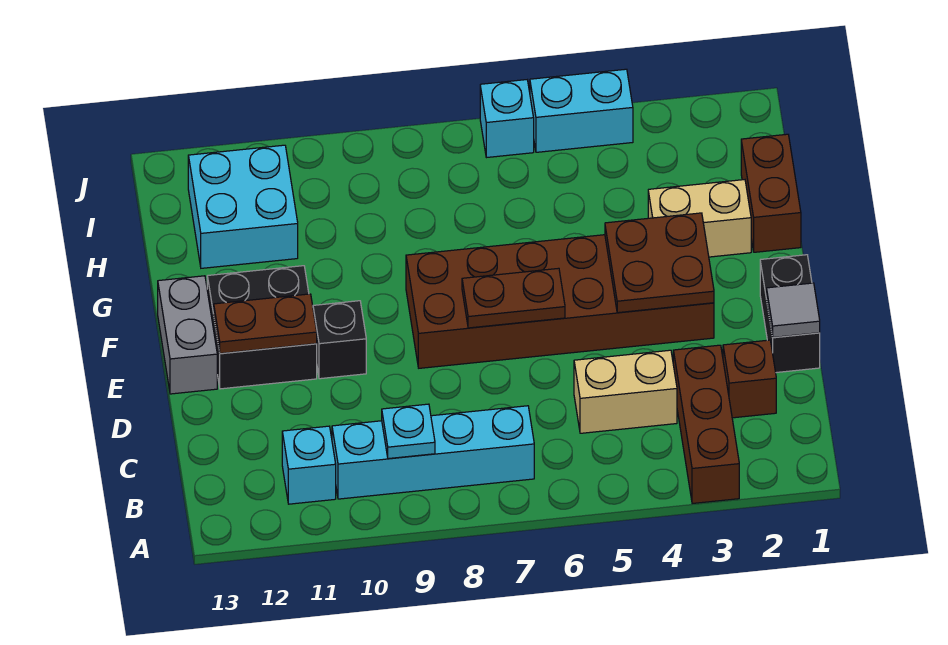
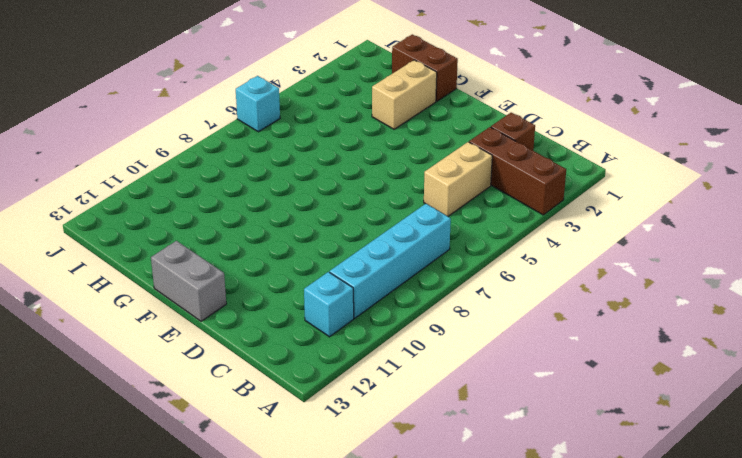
none -> black brick D1:E1 level 1
none -> brown brick E3:F8 level 1
none -> black brick E10 level 1

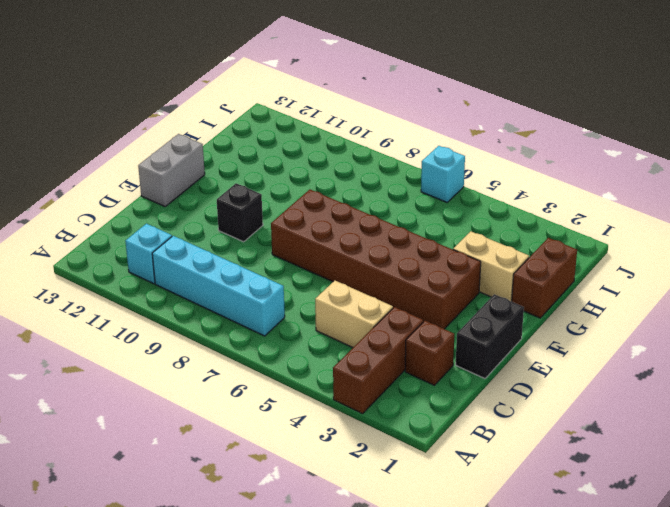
none -> black brick E11:F12 level 1
none -> cyan brick H11:I12 level 1
none -> cyan brick J4:J5 level 1

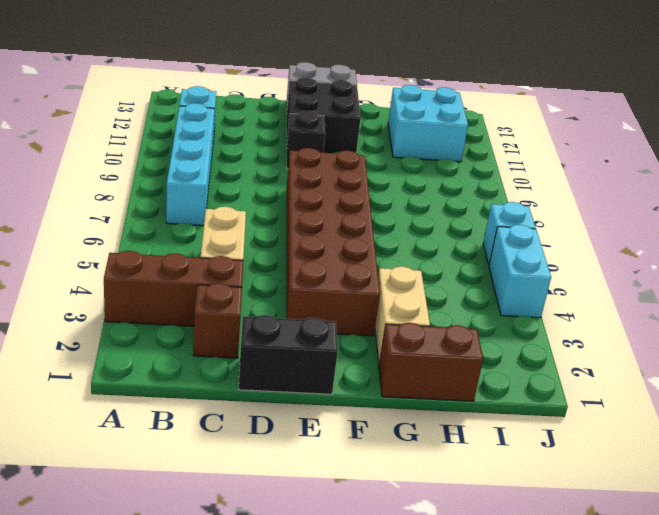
none -> cyan plate B9 level 2
none -> grey tile D1 level 2
none -> brown plate E3:F4 level 2

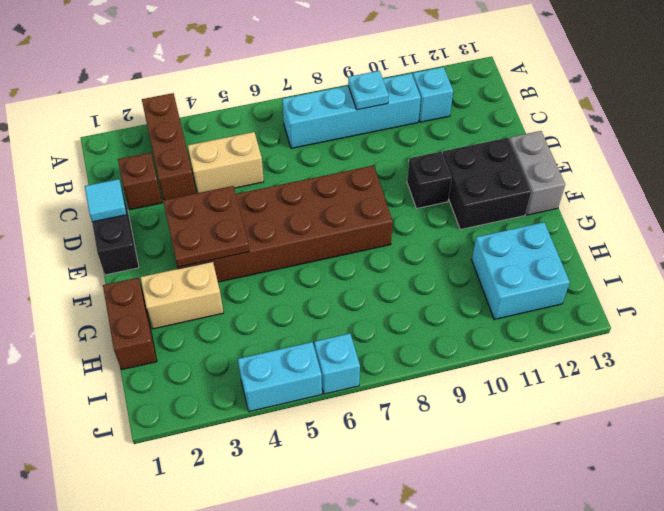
cyan tile D1 level 2 -> grey tile D1 level 2
none -> brown plate E6:E7 level 2
none -> brown plate E11:E12 level 2

